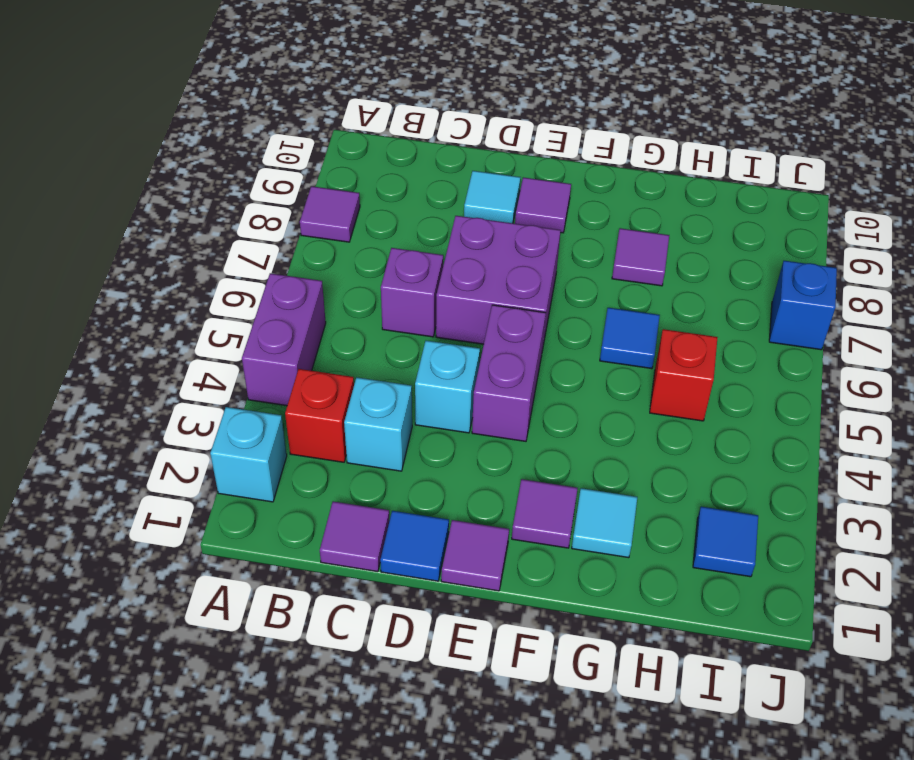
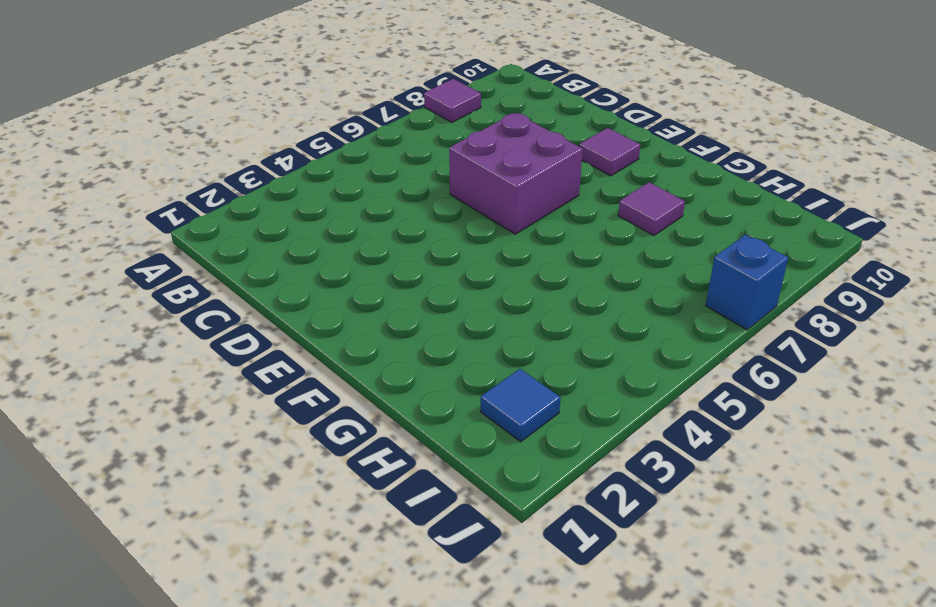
none -> cyan brick A2 level 1
none -> purple brick A4:A5 level 1
none -> red brick B3 level 1

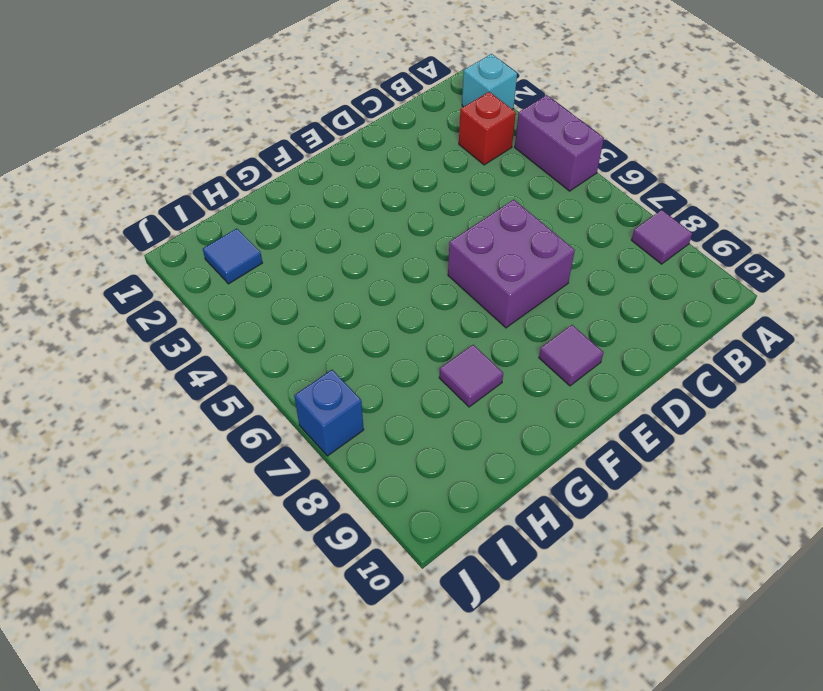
none -> purple tile C1 level 1
none -> cyan brick C3 level 1
none -> purple brick C6 level 1

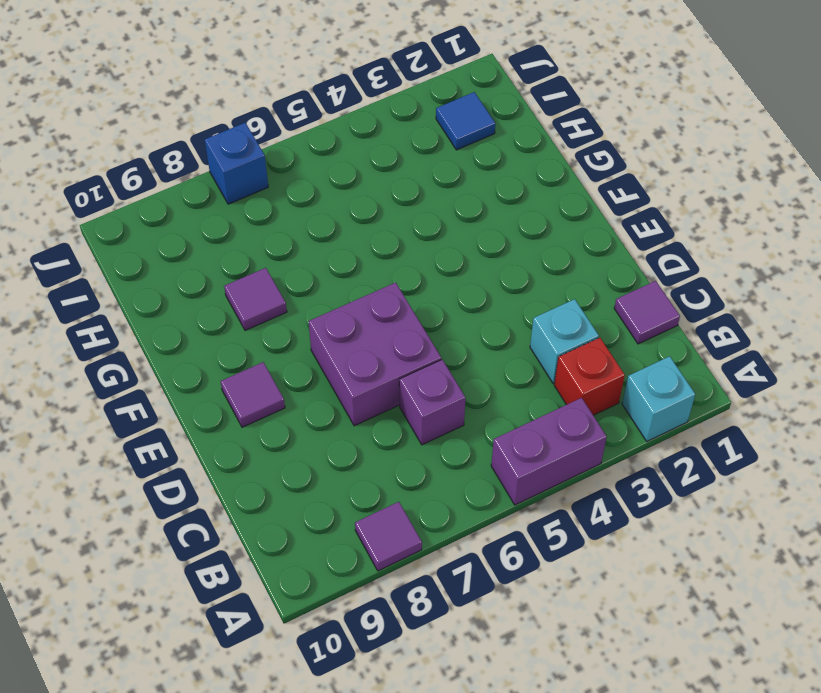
none -> blue tile D1 level 1
none -> cyan brick D4 level 1
none -> cyan tile D9 level 1

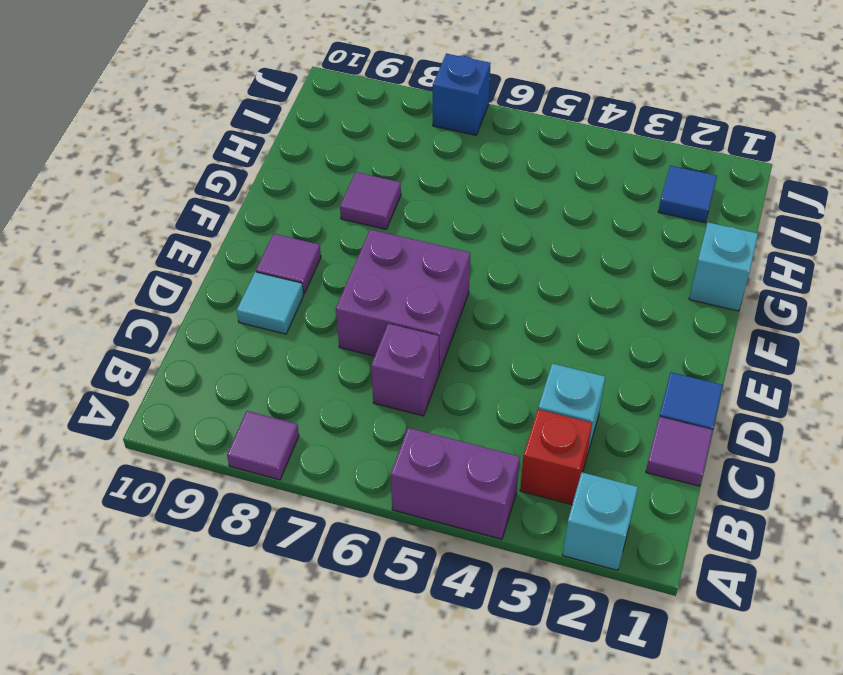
cyan brick G1 level 1 -> cyan brick D4 level 1
none -> purple tile E1 level 1
none -> purple brick E4:E5 level 1
none -> purple tile F2 level 1

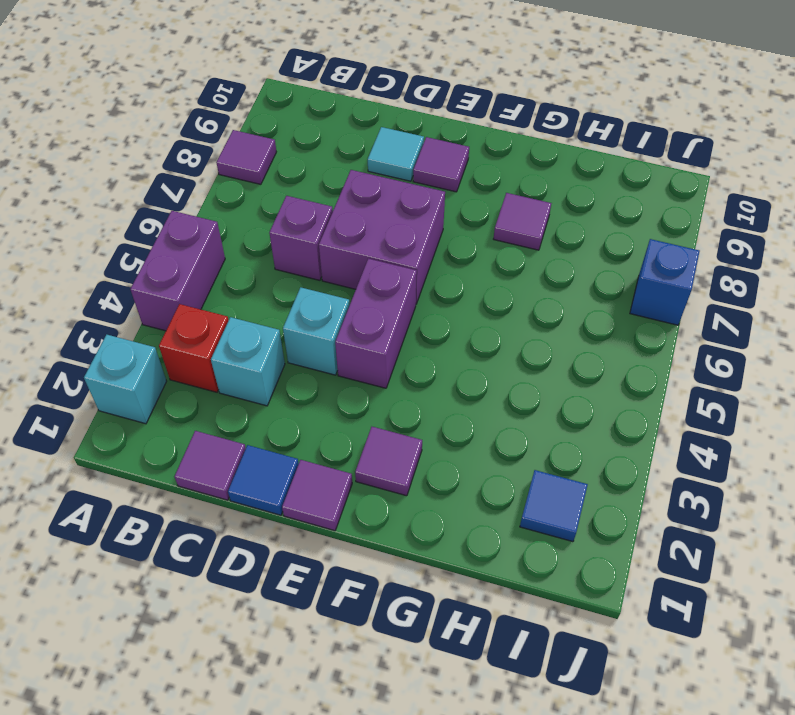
none -> cyan tile G2 level 1
none -> blue tile G6 level 1
none -> red brick H5 level 1

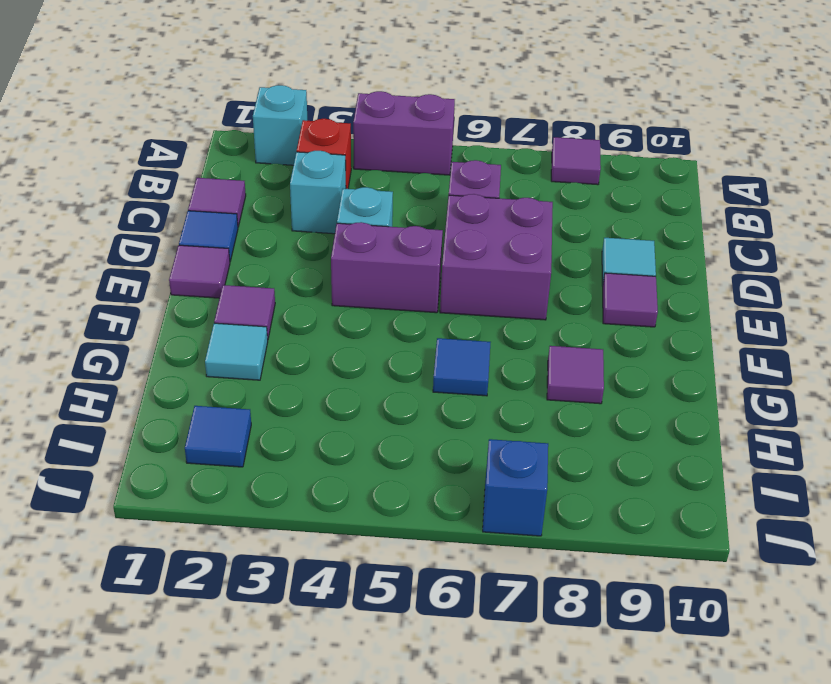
none -> red brick H5 level 1

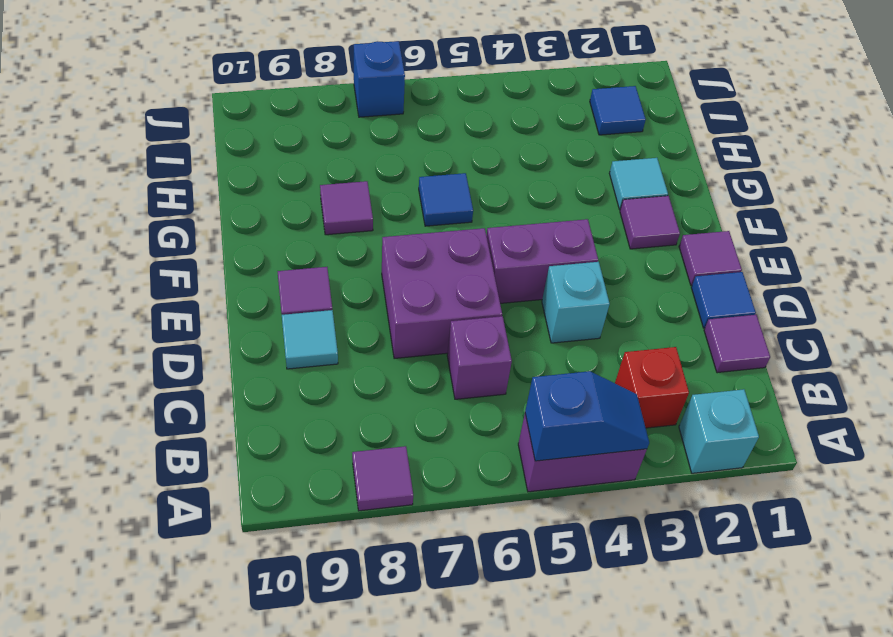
blue slope A4:A5 level 2 top 5 -> none
none -> cyan brick C3 level 1
none -> red brick H5 level 1

